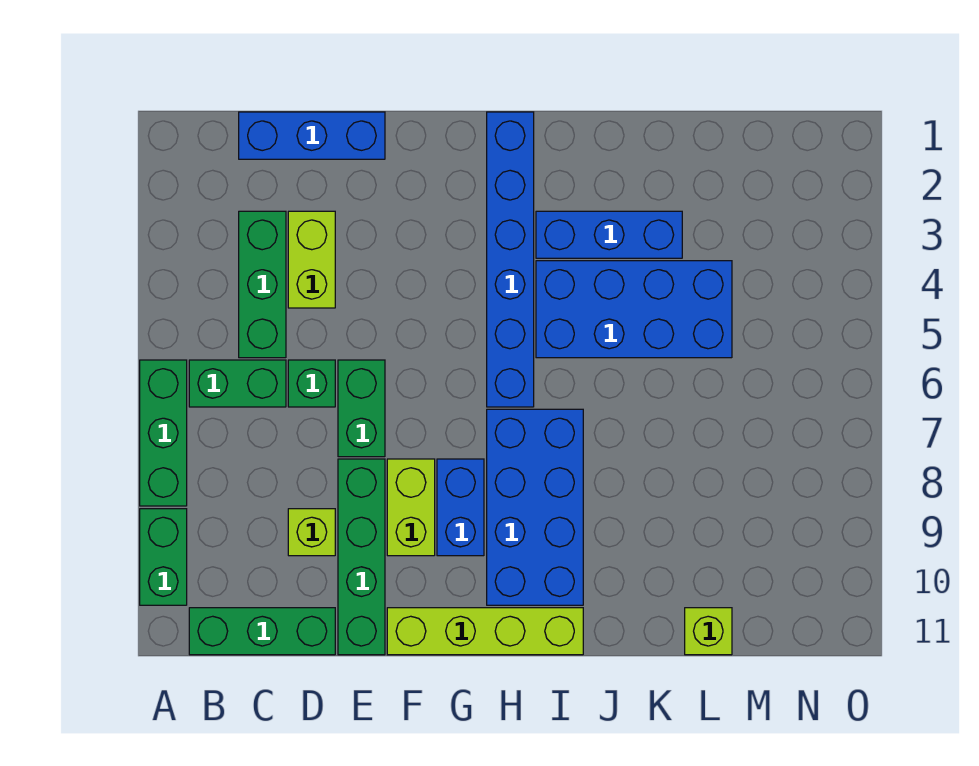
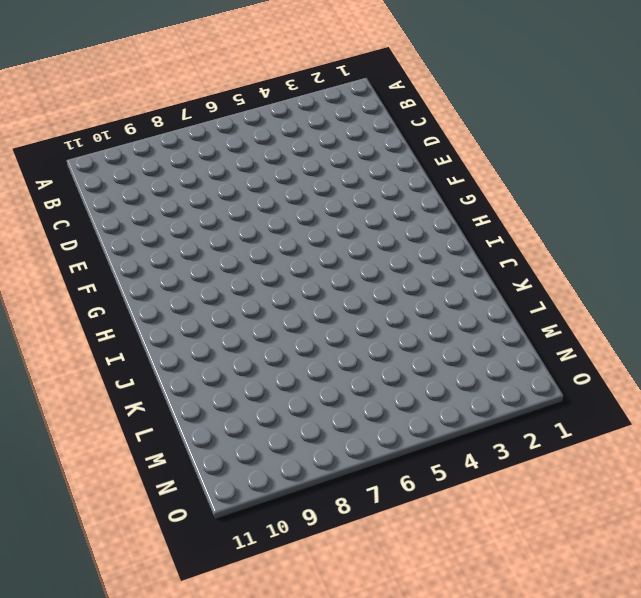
none -> green brick A6:A8 level 1
none -> green brick A9:A10 level 1
none -> green brick B6:C6 level 1

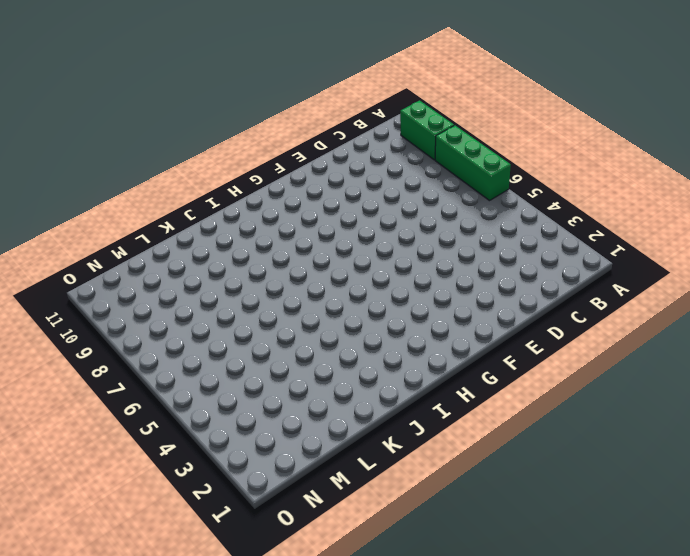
none -> green brick B6:C6 level 1
none -> green brick B11:D11 level 1
none -> blue brick C1:E1 level 1

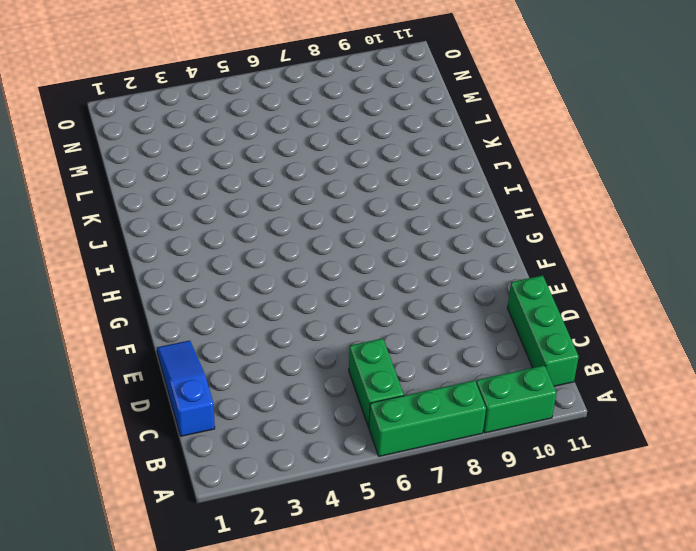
blue slope C1:E1 level 1 top C -> blue brick C1:E1 level 1
none -> green brick C3:C5 level 1
none -> lime brick D3:D4 level 1
none -> green brick D6 level 1

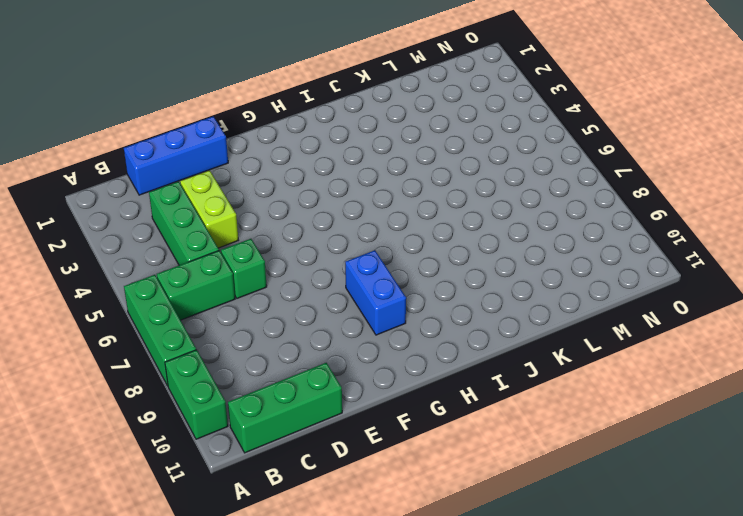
none -> lime brick D9 level 1
none -> green brick E6:E7 level 1
none -> green brick E8:E11 level 1

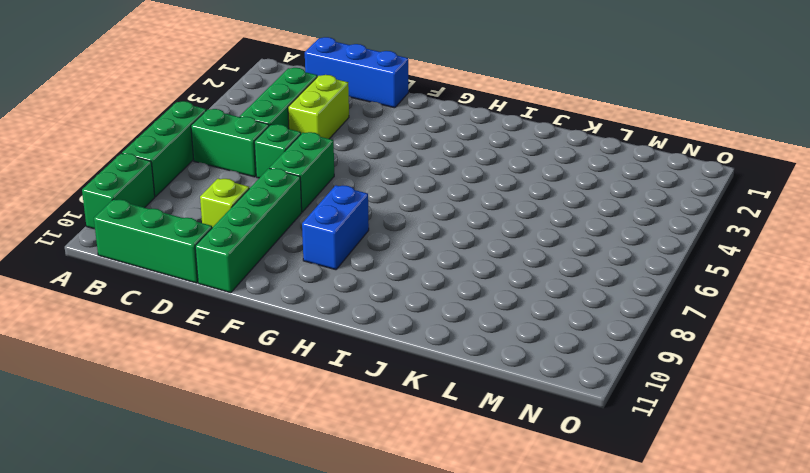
none -> lime brick F8:F9 level 1
none -> lime brick F11:I11 level 1
none -> blue brick H1:H6 level 1

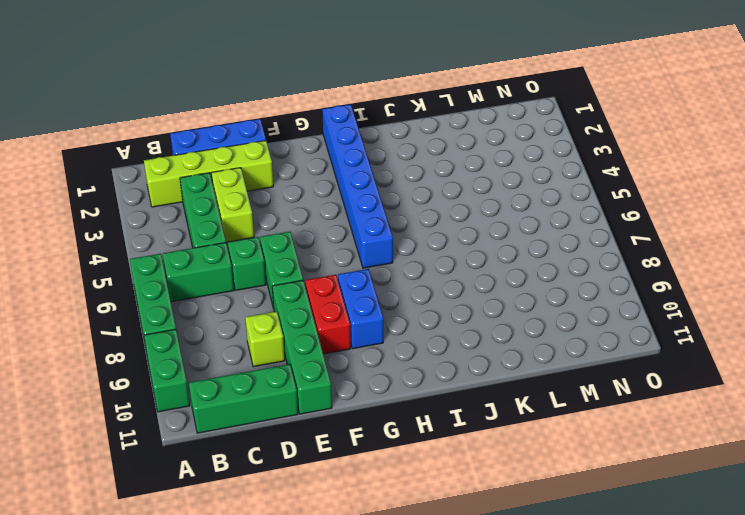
lime brick B2:E2 level 1 -> lime brick F11:I11 level 1
red brick F8:F9 level 1 -> lime brick F8:F9 level 1
none -> blue brick H7:I10 level 1
none -> blue brick I3:K3 level 1
none -> blue brick I4:L5 level 1

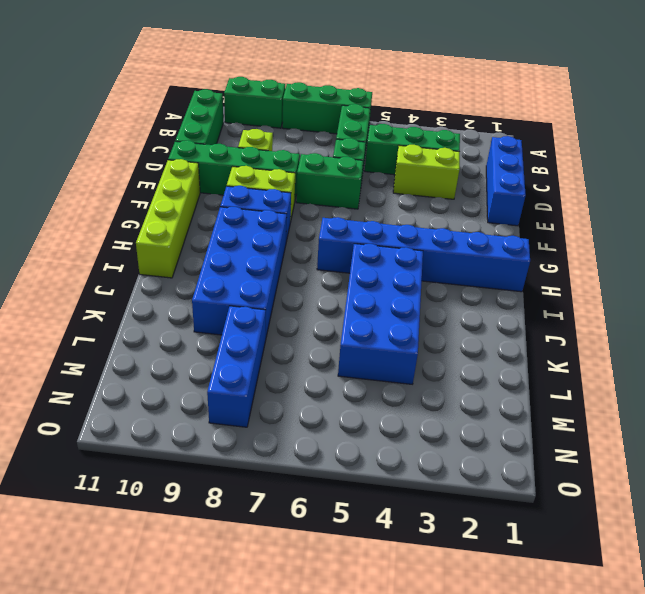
blue brick H8:K9 level 1 -> blue brick H7:I10 level 1
blue brick L8:N8 level 1 -> blue brick I3:K3 level 1
none -> lime brick L11 level 1

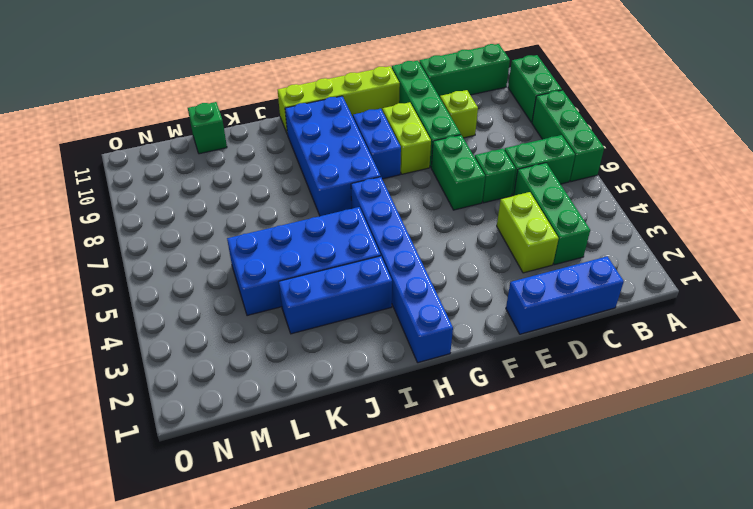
green brick L11 level 1 -> lime brick L11 level 1

